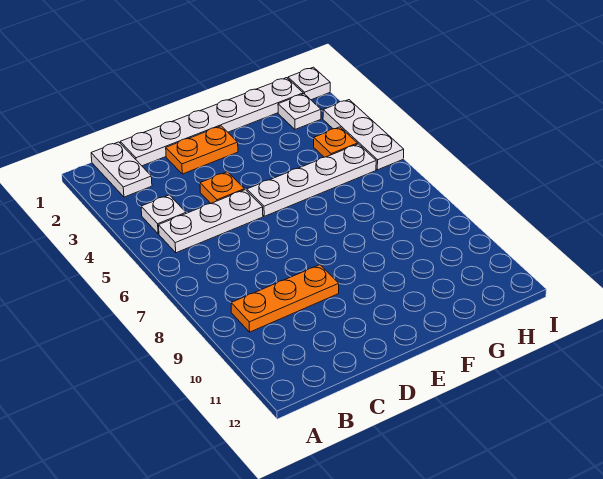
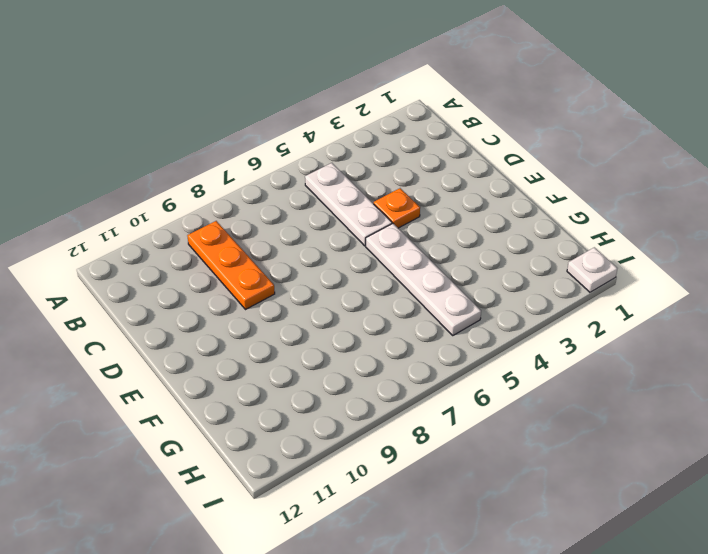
none -> white plate B1:B2 level 1
none -> white plate B4 level 1
none -> white plate C1:H1 level 1

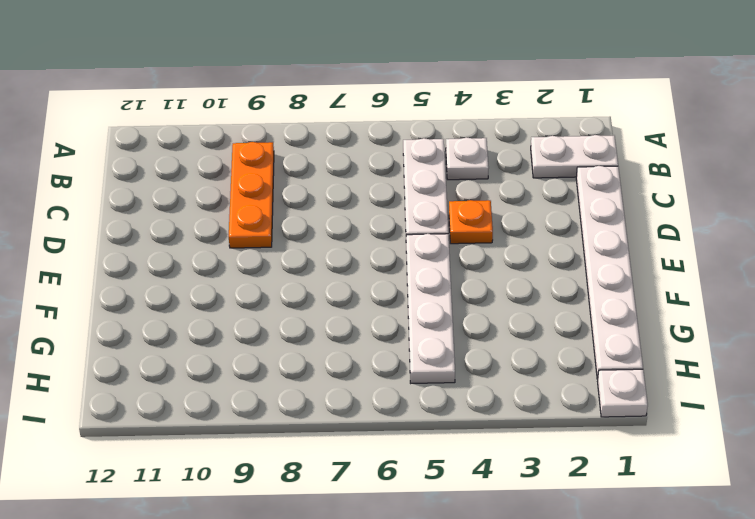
none -> orange plate D2:E2 level 1
none -> white plate H2 level 1
none -> orange plate H4 level 1

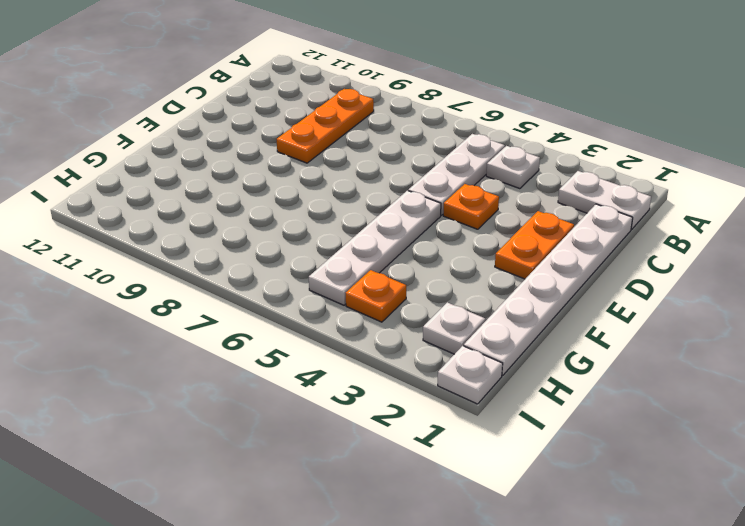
none -> white plate I3:I5 level 1

